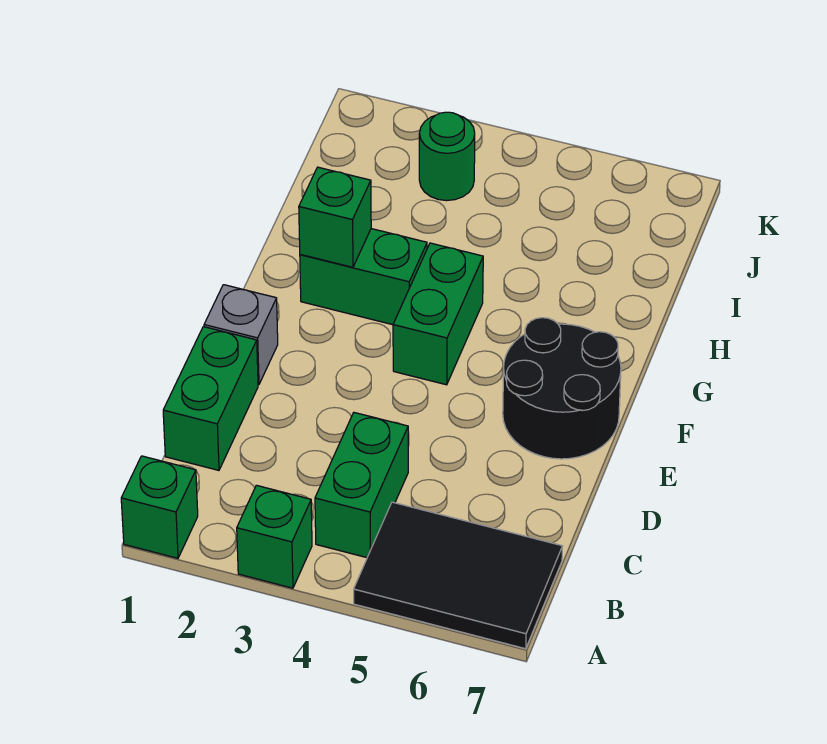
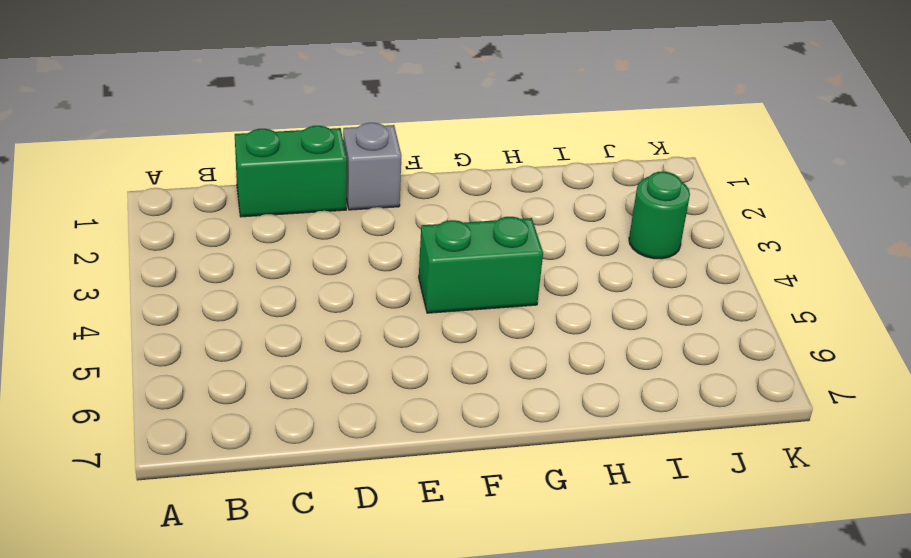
none -> green brick A1 level 1
none -> green brick A3 level 1

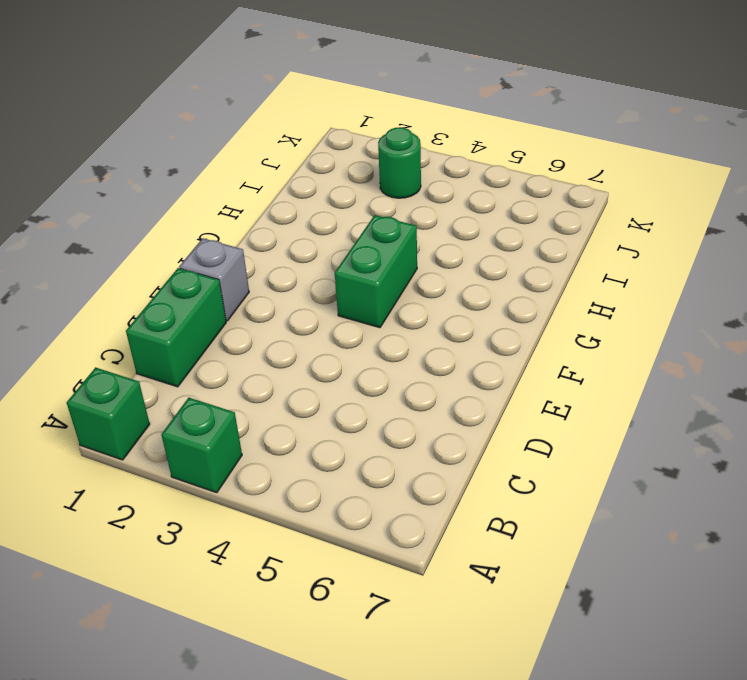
none -> black tile A5:B7 level 1
none -> green brick B4:C4 level 1

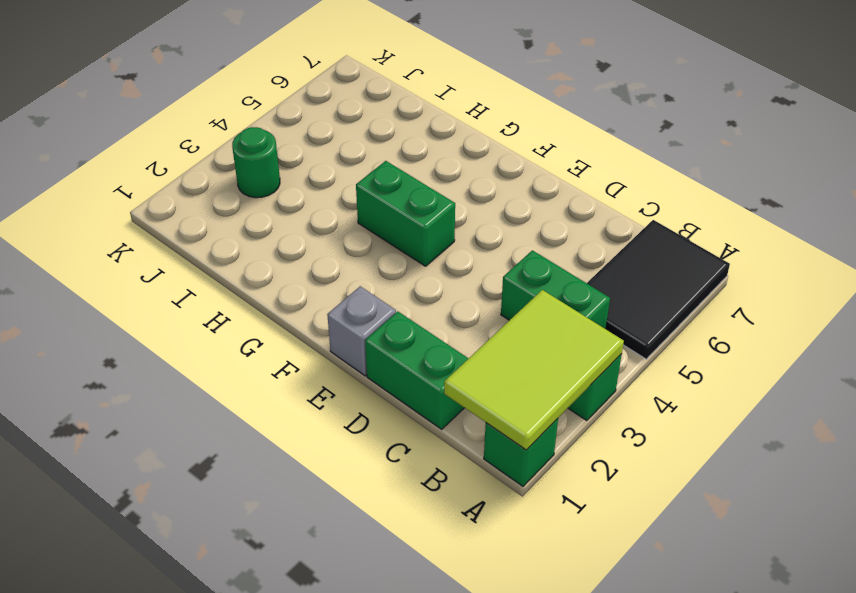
lime tile A1:B3 level 2 -> none
none -> black round brick E6:F7 level 1
none -> green brick G2:G3 level 1

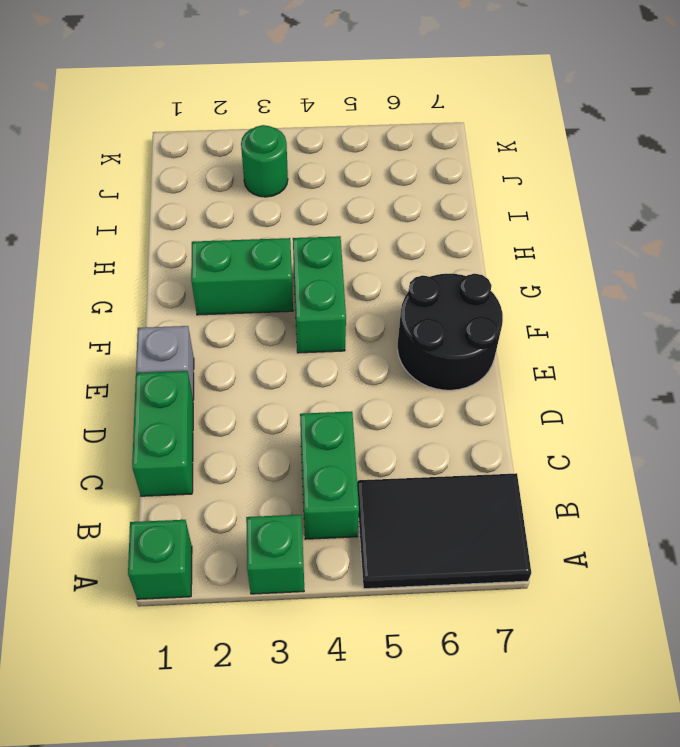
none -> green brick G2 level 2

